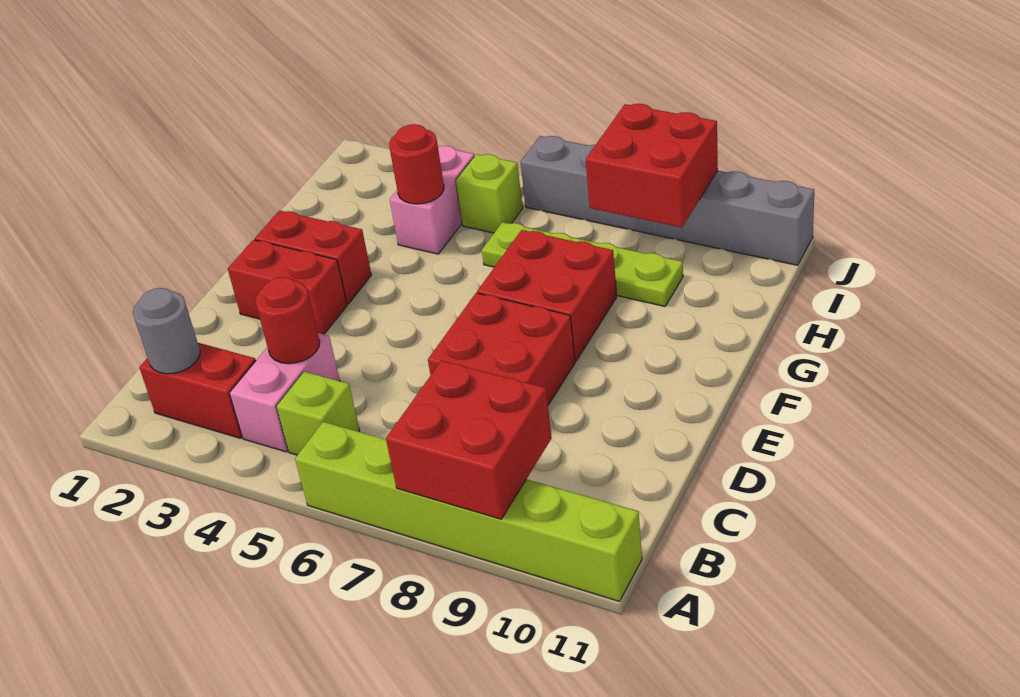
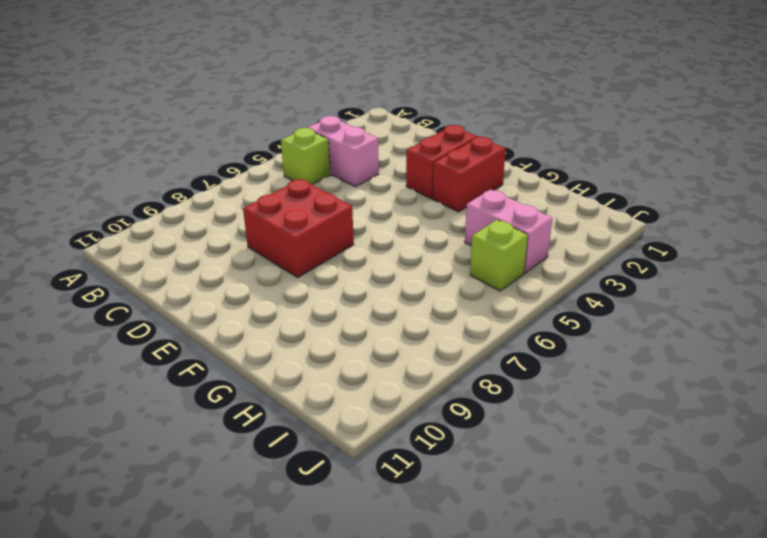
none -> lime brick A6:A11 level 1
none -> red brick B2:B3 level 1
none -> red brick F7:G8 level 1

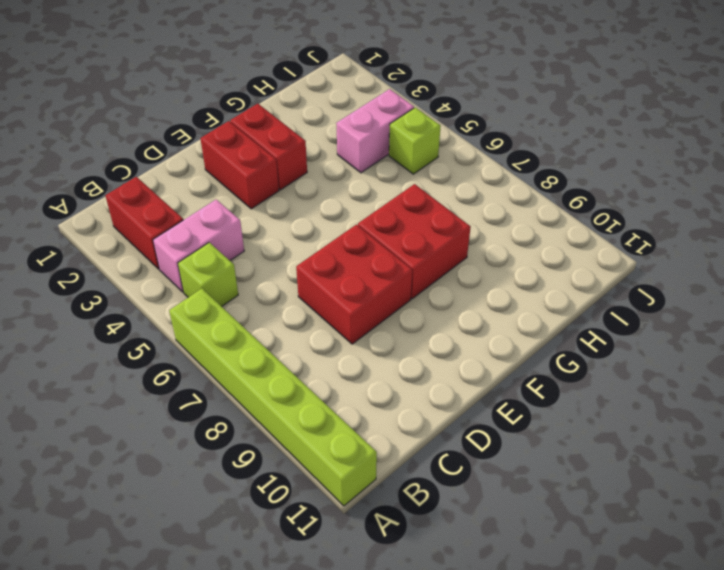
none -> lime plate H6:H9 level 1
none -> grey brick J6:J11 level 1
none -> red brick A8:B9 level 2

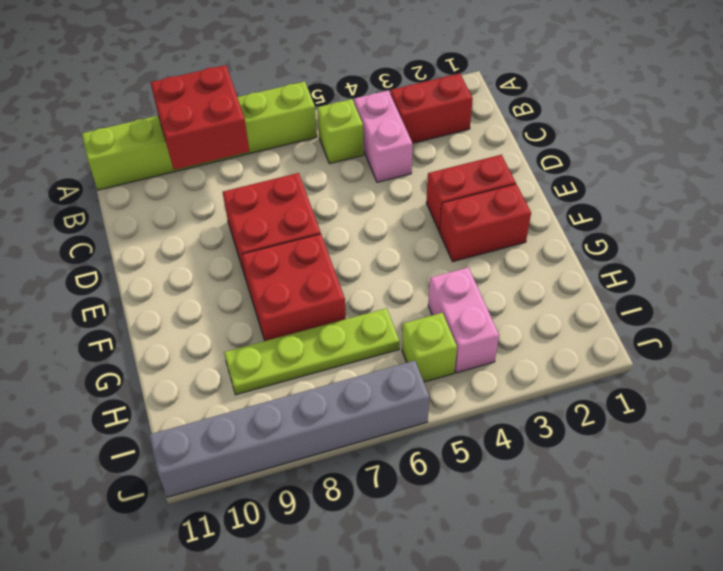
none -> grey round brick B2 level 2
none -> red round brick C4 level 2
none -> red round brick H4 level 2

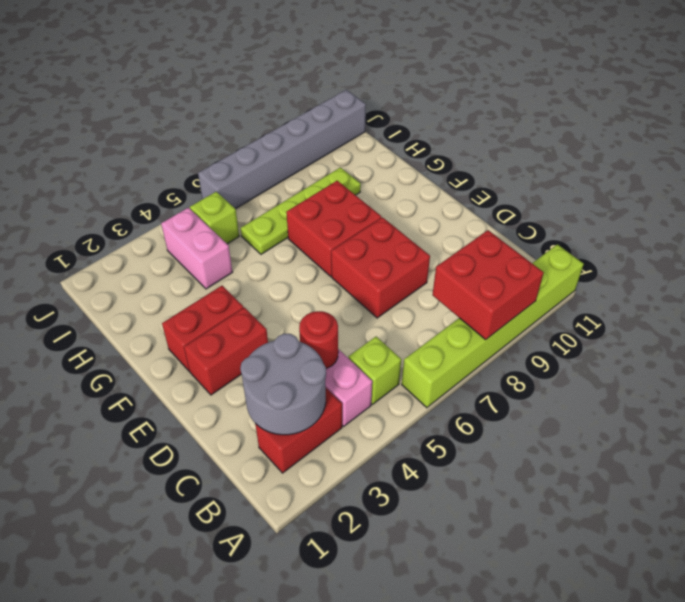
grey round brick B2:C3 level 2 -> grey round brick B2 level 2
none -> red round brick H4 level 2
none -> red brick I8:J9 level 2

